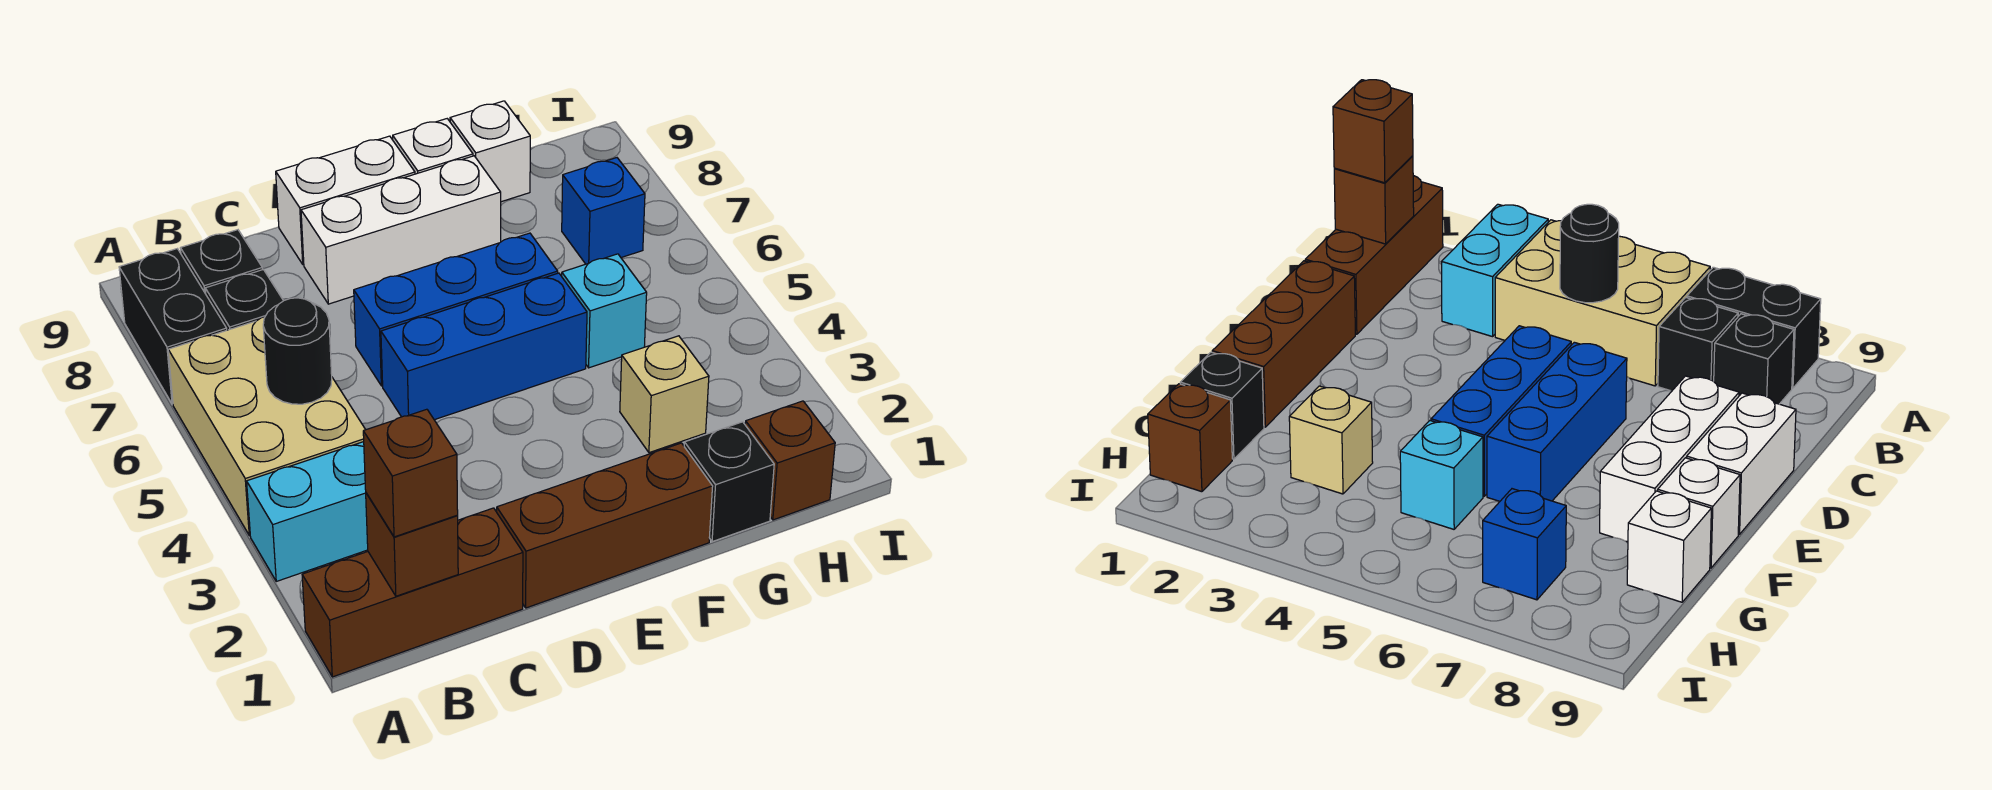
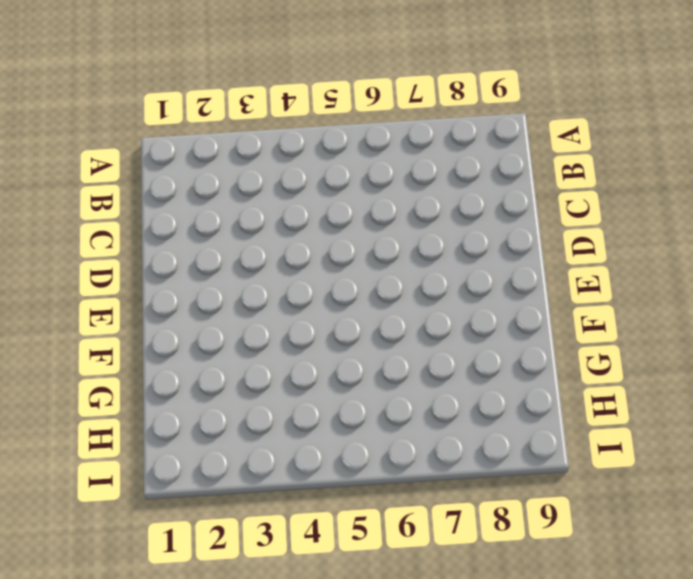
none -> brown brick A1:C1 level 1
none -> cyan brick A3:B3 level 1
none -> tan brick A4:B6 level 1

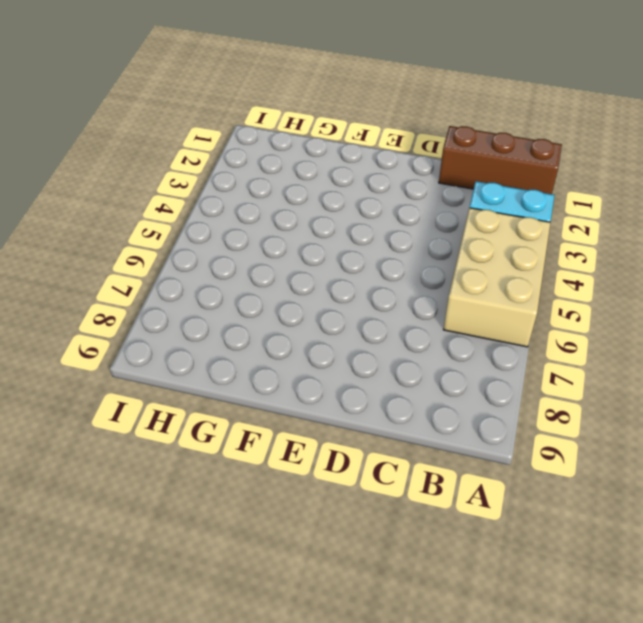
none -> black brick A7:A8 level 1
none -> black brick B7 level 1
none -> black brick B8 level 1

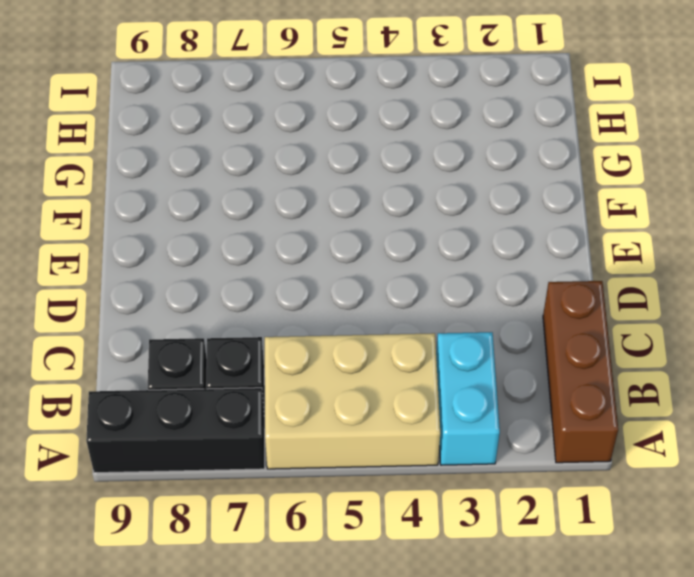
black brick A7:A9 level 1 -> black brick A7:A8 level 1
none -> brown brick D1:F1 level 1
none -> blue brick D5:F5 level 1
none -> blue brick D6:F6 level 1

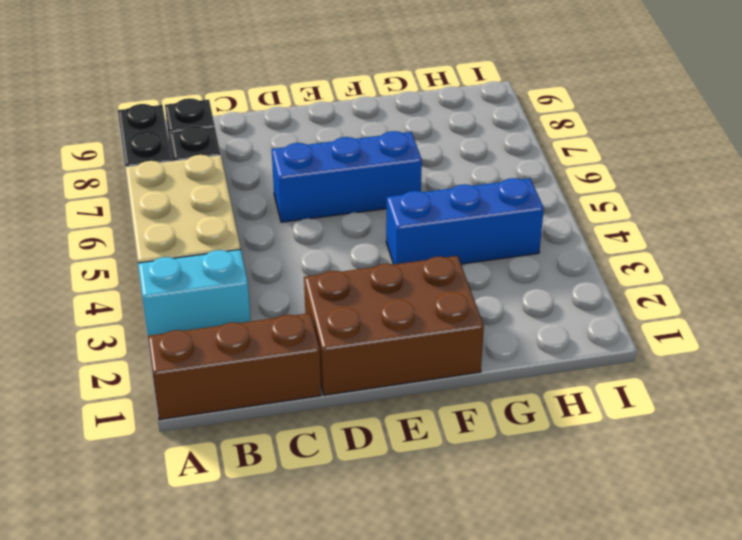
brown brick D1:F2 level 1 -> brown brick D1:F1 level 1
blue brick F4:H4 level 1 -> blue brick D5:F5 level 1
none -> white brick D8:F8 level 1
none -> white brick D9:E9 level 1
none -> white brick F9 level 1

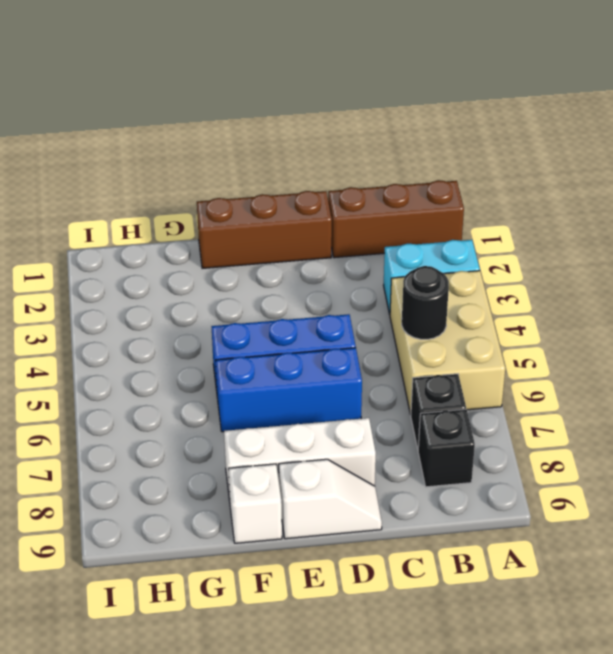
white slope D9:E9 level 1 top E -> white brick D9:E9 level 1
none -> black brick A7:A8 level 1
none -> black brick G1 level 1
none -> tan brick G3 level 1

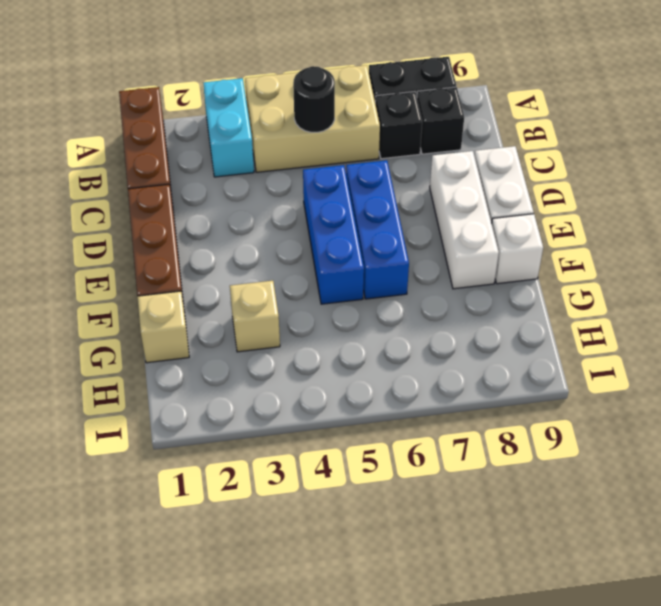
tan brick G1 level 1 -> black brick G1 level 1
none -> cyan brick G5 level 1
none -> white brick G9 level 1
none -> brown brick H1 level 1

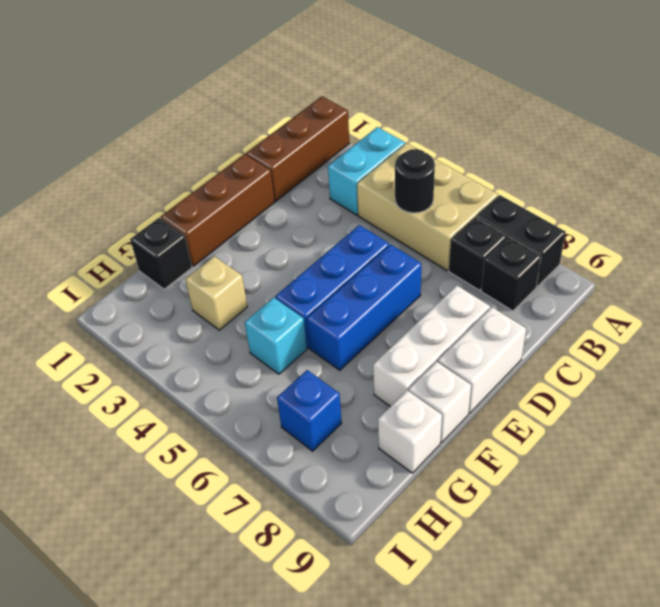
none -> brown brick H1 level 1
none -> brown brick B1 level 2
none -> brown brick B1 level 3

